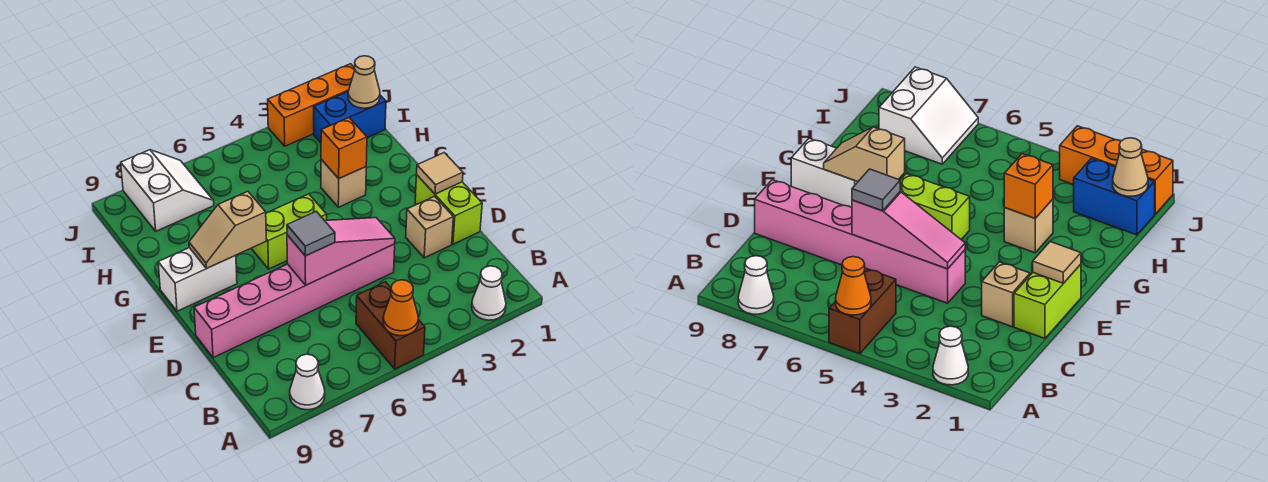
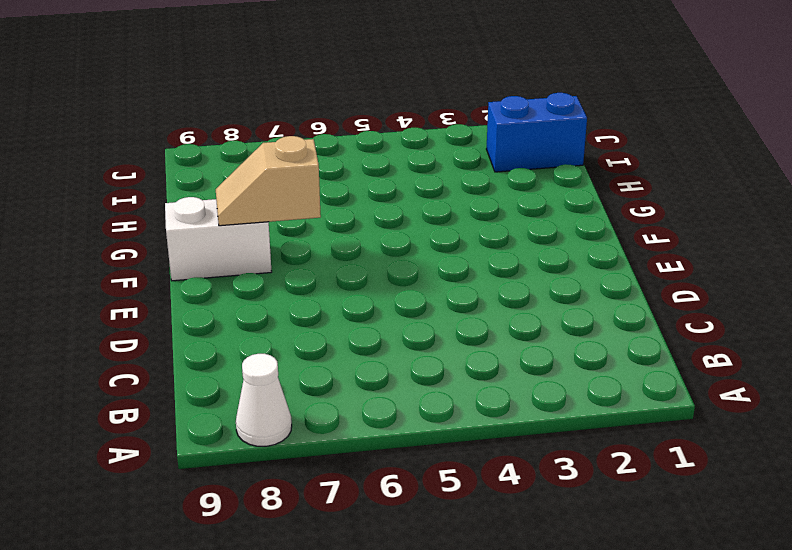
none -> white cone A2 level 1
none -> brown brick A5:B5 level 1
none -> lime brick D1:E1 level 1

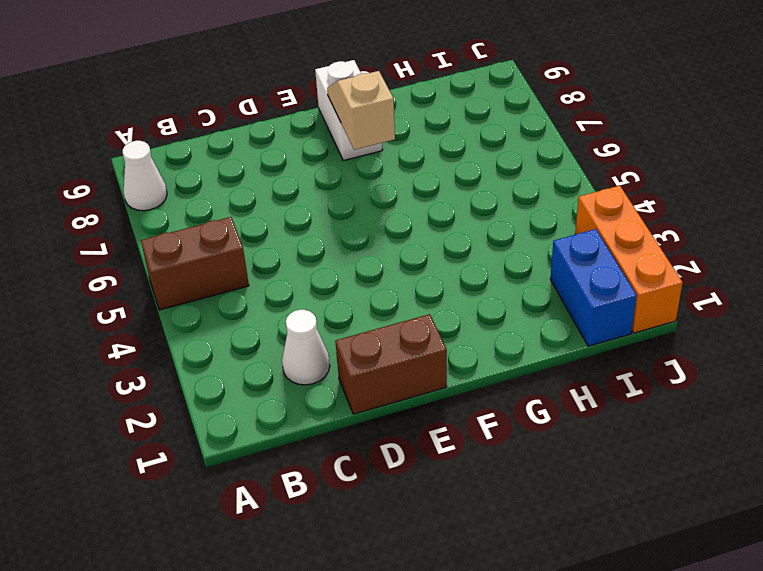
white cone C2 level 1 -> white cone A2 level 1
brown brick D1:E1 level 1 -> lime brick D1:E1 level 1
none -> tan brick D2 level 1
none -> pink brick D4:D9 level 1
none -> lime brick F5:F6 level 1

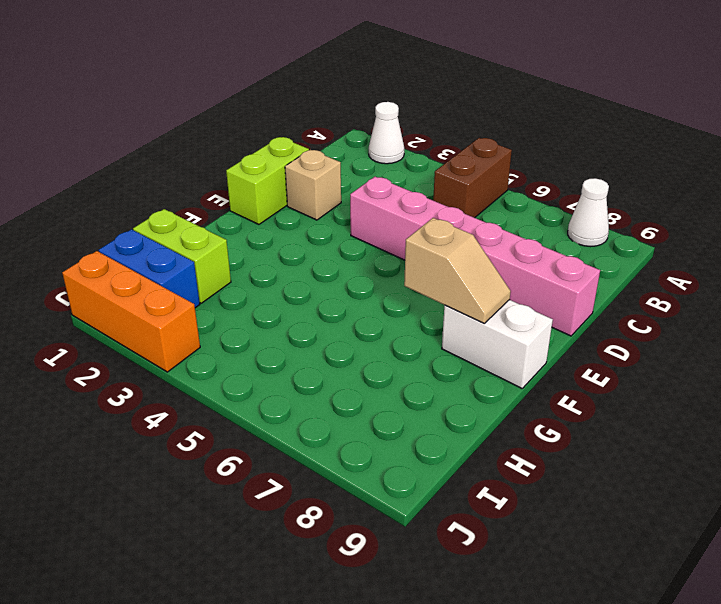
lime brick H1:H2 level 1 -> lime brick F5:F6 level 1
none -> tan brick G3 level 1
none -> white slope I7:J8 level 1 top 8
none -> orange cone A5 level 2

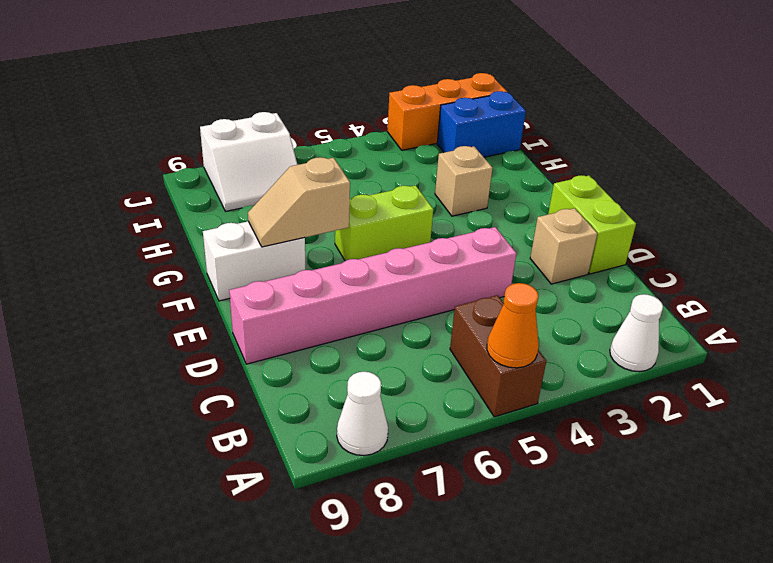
white slope I7:J8 level 1 top J -> white slope I7:J8 level 1 top 8
none -> pink slope D4:D6 level 2 top 6
none -> tan tile E1 level 2
none -> orange brick G3 level 2

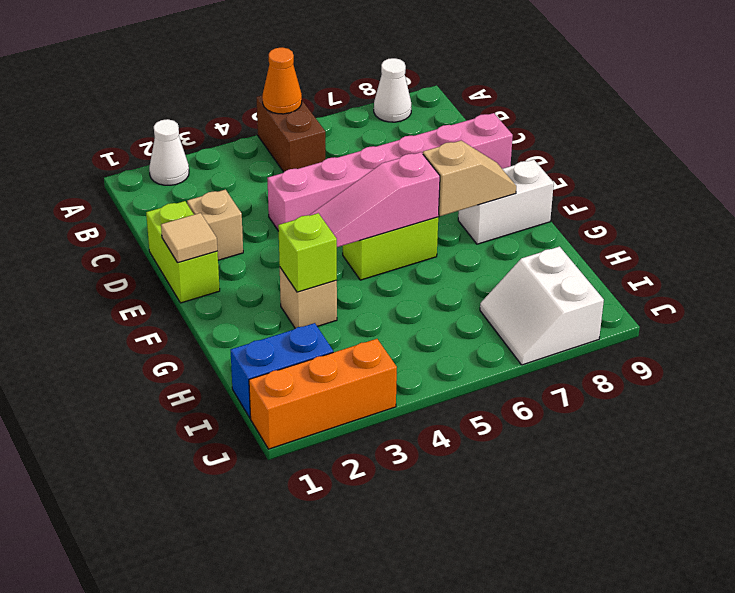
pink slope F4:F6 level 2 top 6 -> pink slope D4:D6 level 2 top 6
lime brick G3 level 2 -> orange brick G3 level 2
none -> tan cone I1 level 2
none -> grey tile D6 level 3

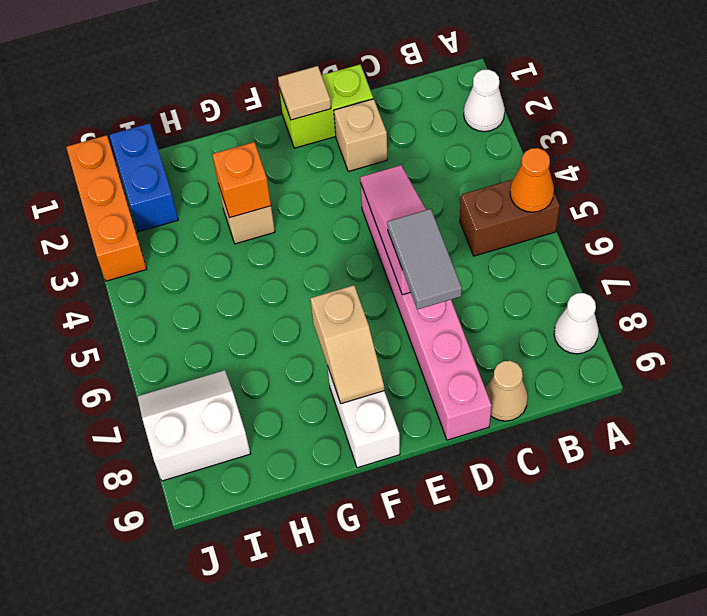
tan cone C9 level 1 -> tan cone I1 level 2
grey tile D6:D7 level 3 -> grey tile D6 level 3
none -> lime brick F5:F6 level 1

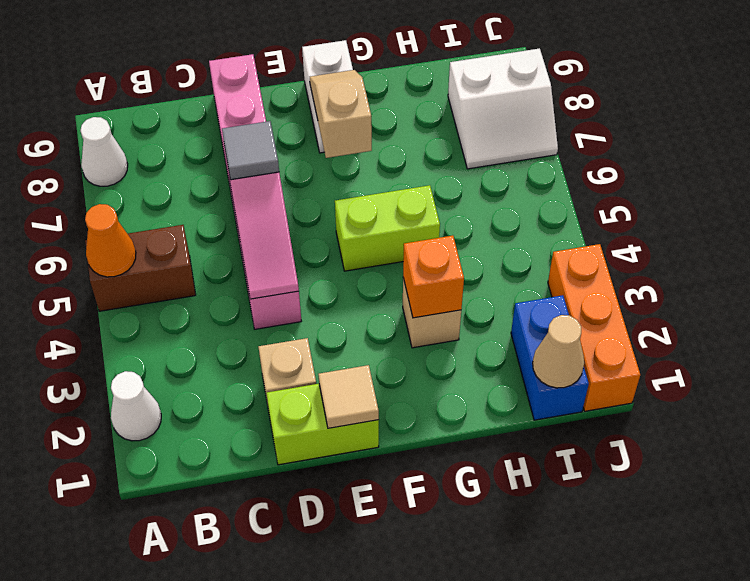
lime brick F5:G5 level 1 -> lime brick F5:F6 level 1

